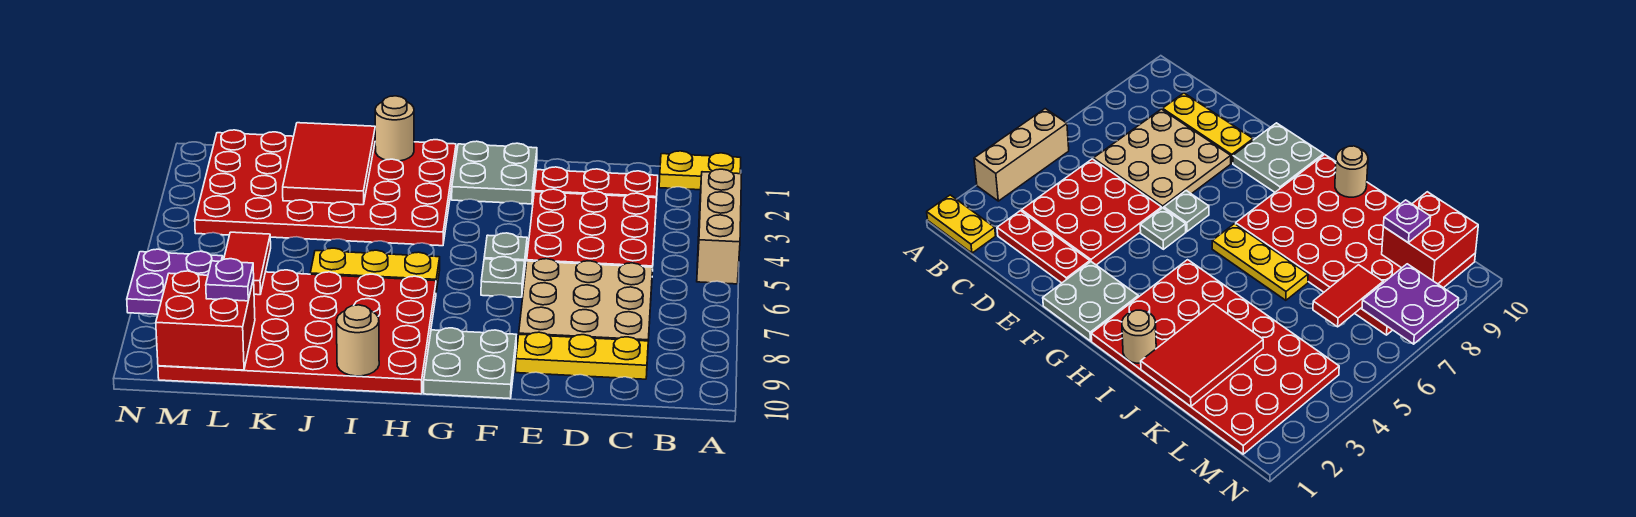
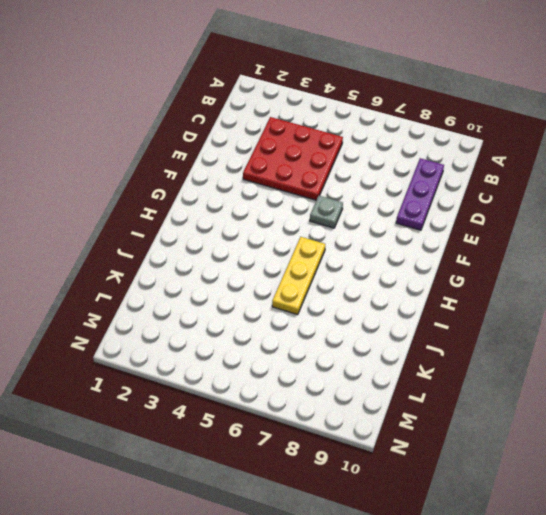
purple plate C9:E9 level 1 -> yellow plate C9:E9 level 1
none -> yellow plate A1:B1 level 1
none -> tan brick A3:A5 level 1
none -> red plate C2:E2 level 1

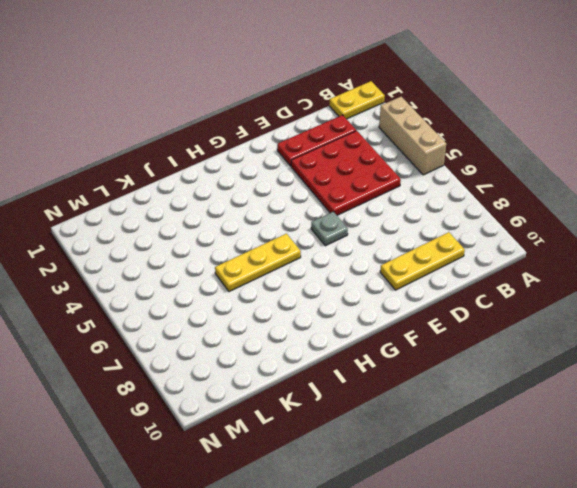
none -> tan plate C6:E8 level 1
none -> grey plate F1:G2 level 1
none -> grey plate F5 level 1

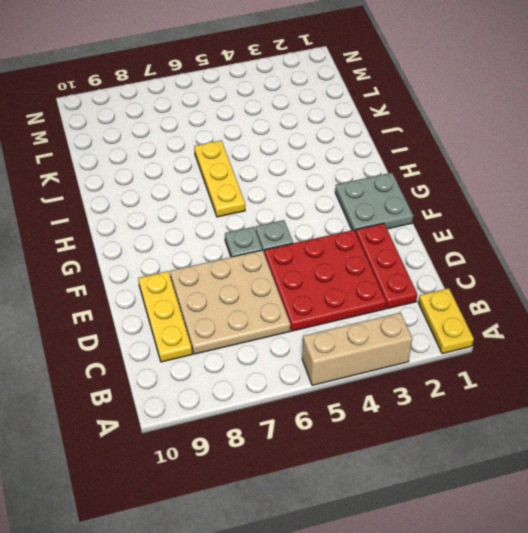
none -> grey plate F9:G10 level 1
none -> red plate H1:M4 level 1
none -> red plate H7:M10 level 1

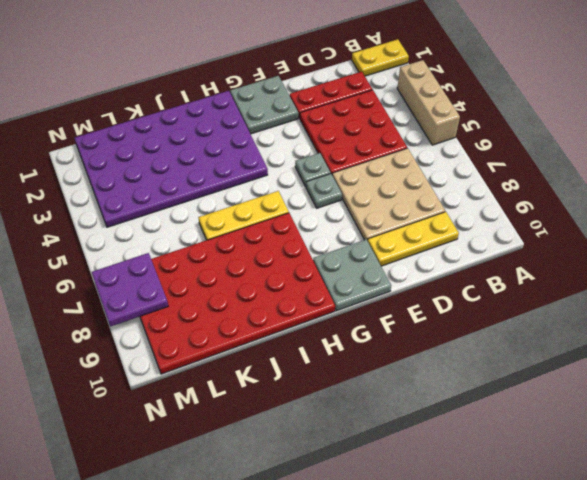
purple plate H1:M4 level 1 -> red plate H1:M4 level 1
none -> tan round brick I1 level 2
none -> tan round brick I10 level 2
none -> red tile J1:K3 level 2

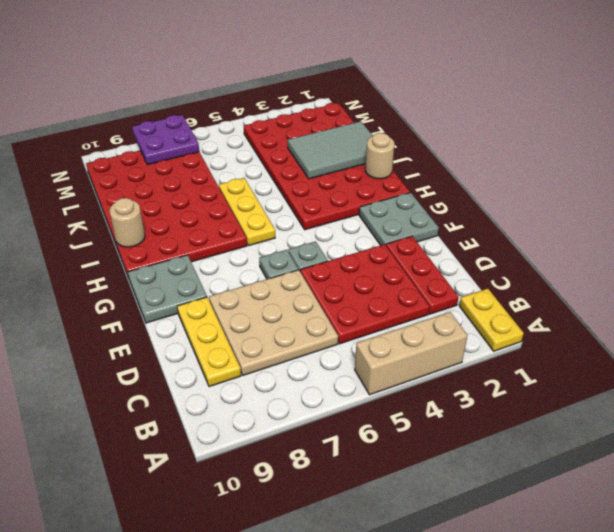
grey tile J1:K3 level 2 -> red tile J1:K3 level 2
none -> red tile L6:L7 level 2
none -> red brick L9:M10 level 2
none -> purple plate L9 level 3

